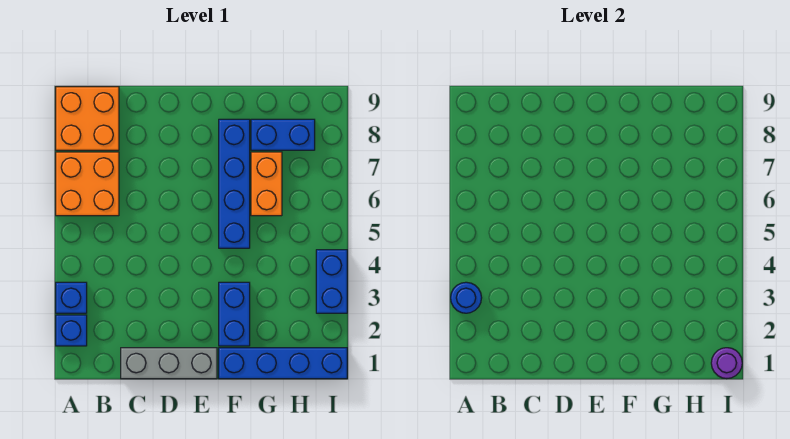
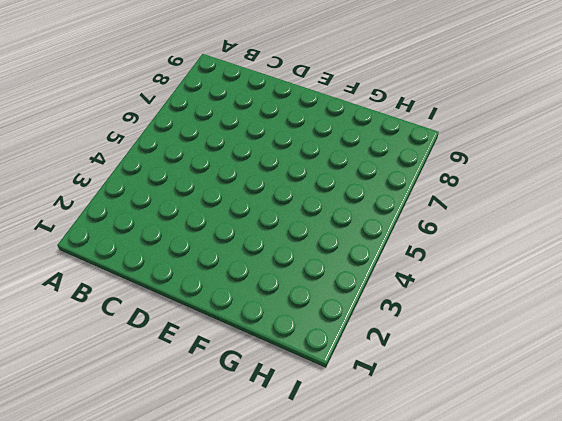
none -> blue brick A2 level 1
none -> blue brick A3 level 1
none -> orange brick A6:B7 level 1

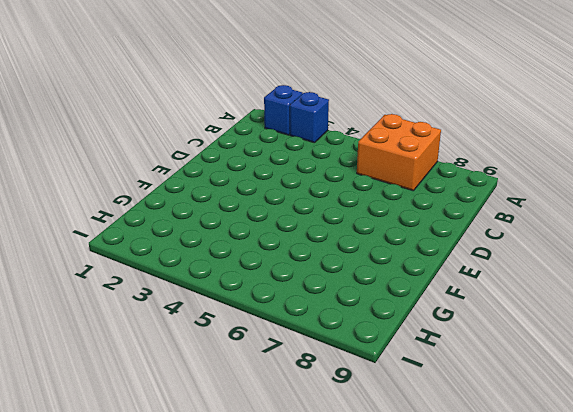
none -> orange brick A8:B9 level 1
none -> grey brick C1:E1 level 1
none -> blue brick F1:I1 level 1

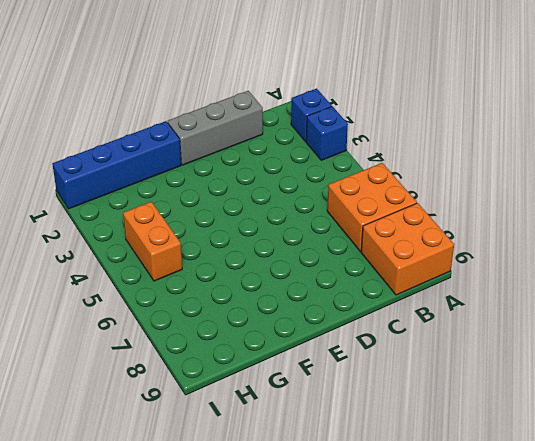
orange brick H4:H5 level 1 -> orange brick G6:G7 level 1
none -> blue brick F2:F3 level 1
none -> blue brick F5:F8 level 1
none -> blue brick G8:H8 level 1

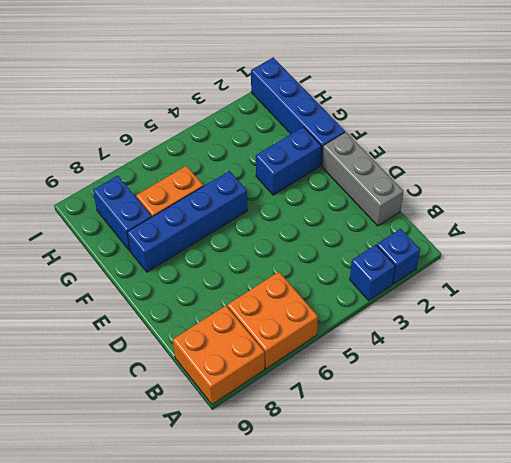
none -> blue brick I3:I4 level 1
none -> blue round brick A3 level 2
none -> purple round brick I1 level 2

